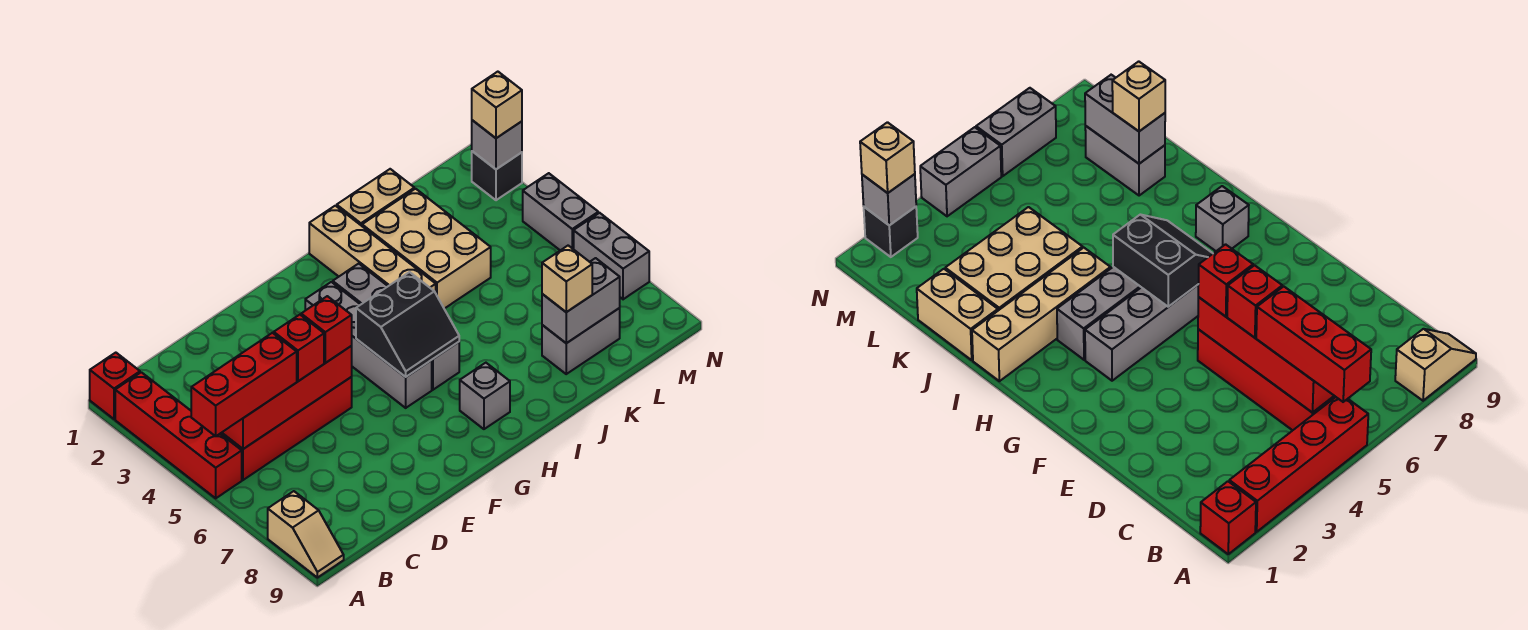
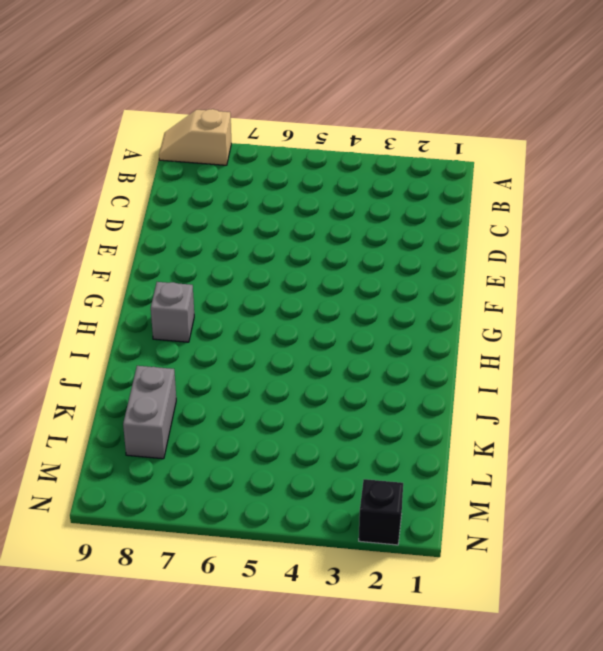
none -> red brick A1 level 1
none -> red brick A2:A5 level 1
none -> red brick B5:E5 level 1

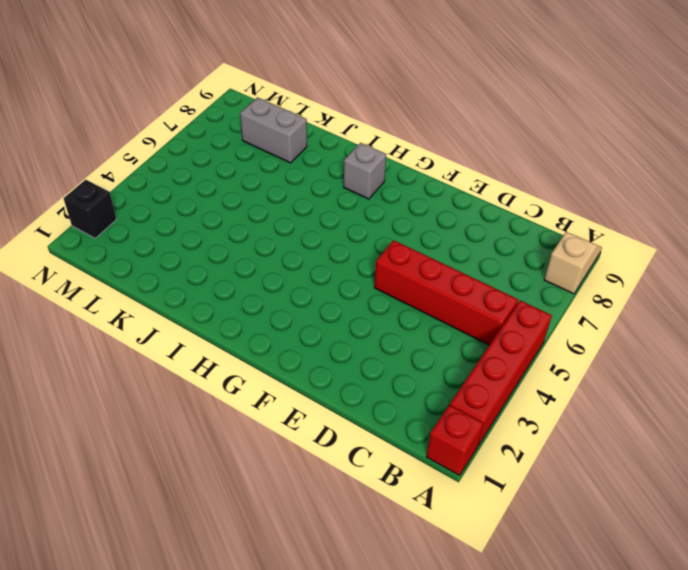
none -> grey brick G3:G6 level 1
none -> grey brick H3:H6 level 1
none -> tan brick I1:I4 level 1

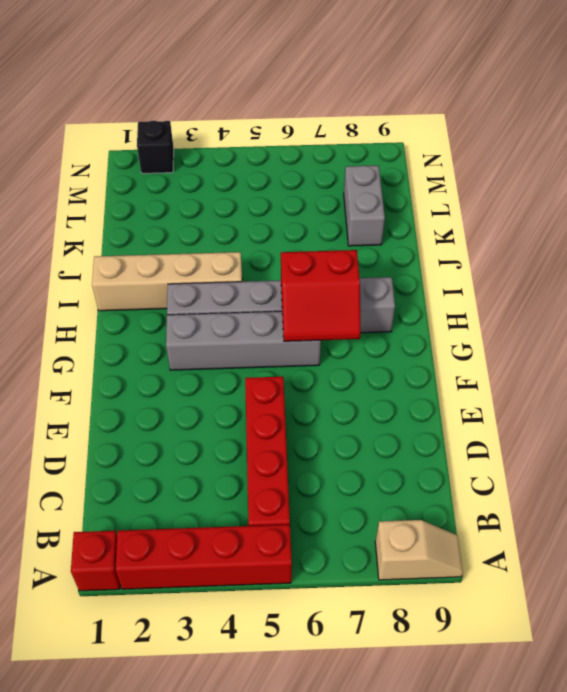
red slope G6:H7 level 2 top H -> black slope G5:H6 level 2 top 5
none -> tan brick J1:K1 level 1
none -> tan brick J2:K4 level 1
none -> grey brick N4:N5 level 1

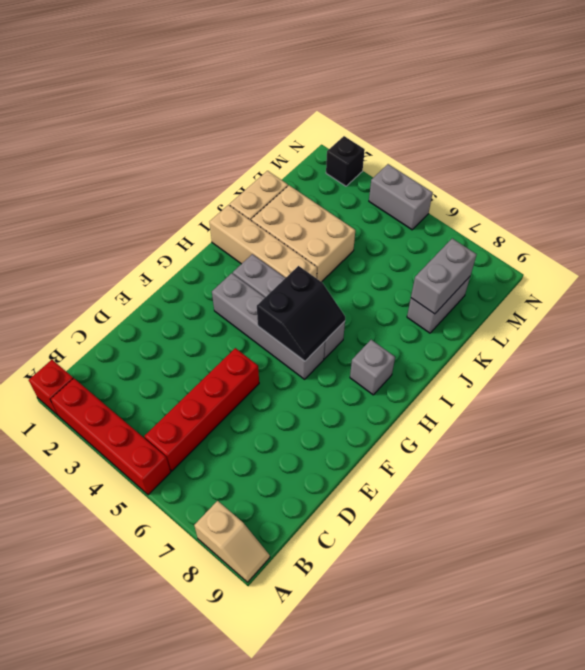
none -> grey brick N6:N7 level 1
none -> red brick B5:E5 level 2
none -> grey brick N2 level 2

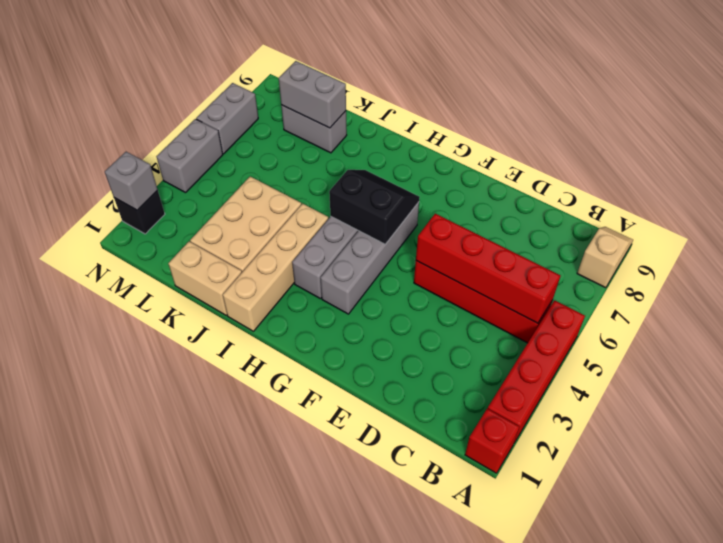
none -> grey brick H8 level 1
none -> red brick A5:C5 level 3
none -> red brick D5 level 3

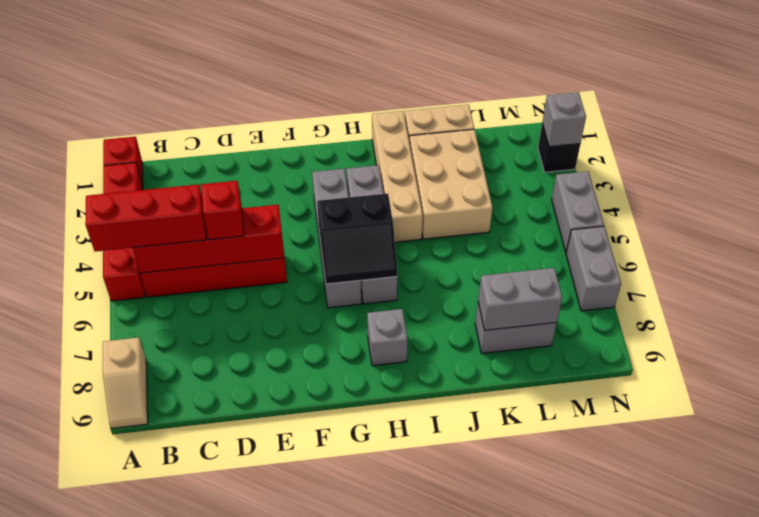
none -> red brick E5 level 3
none -> tan brick K8 level 3
none -> tan brick N2 level 3

